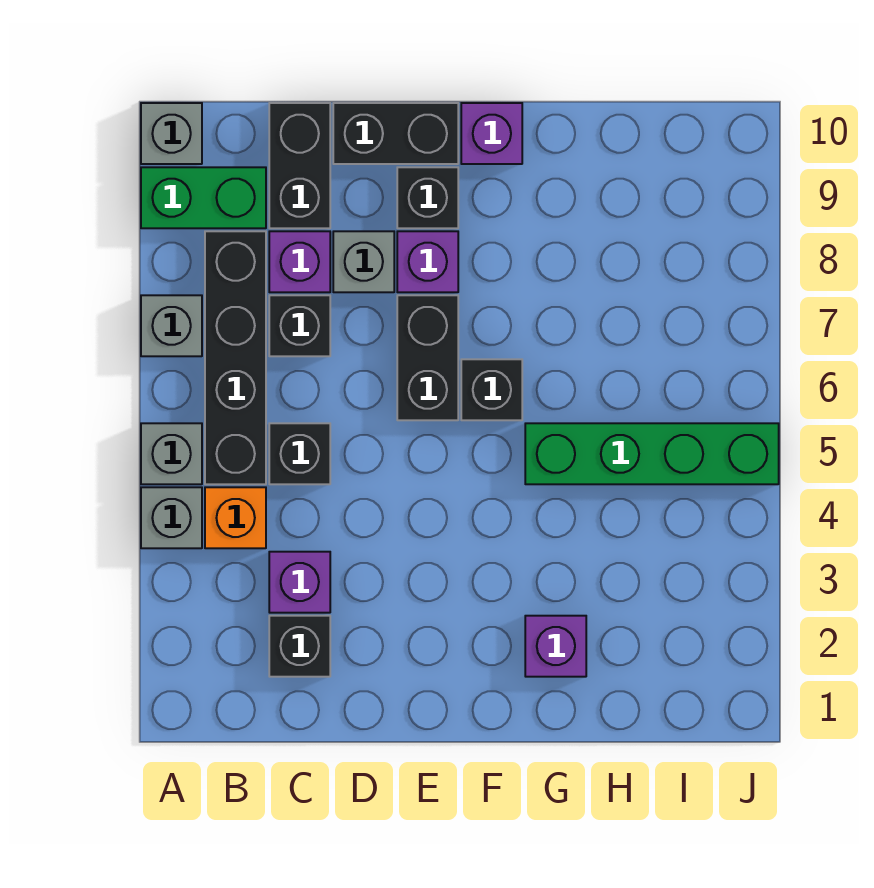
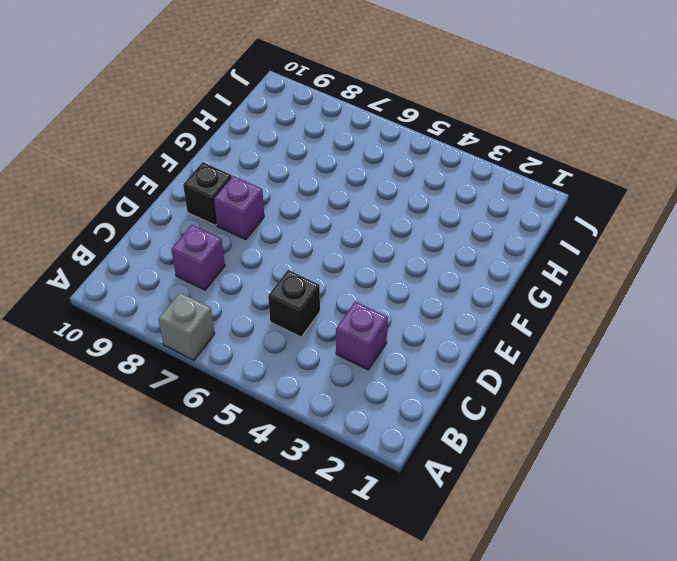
none -> grey brick A4 level 1
none -> grey brick A5 level 1
none -> green brick A9:B9 level 1

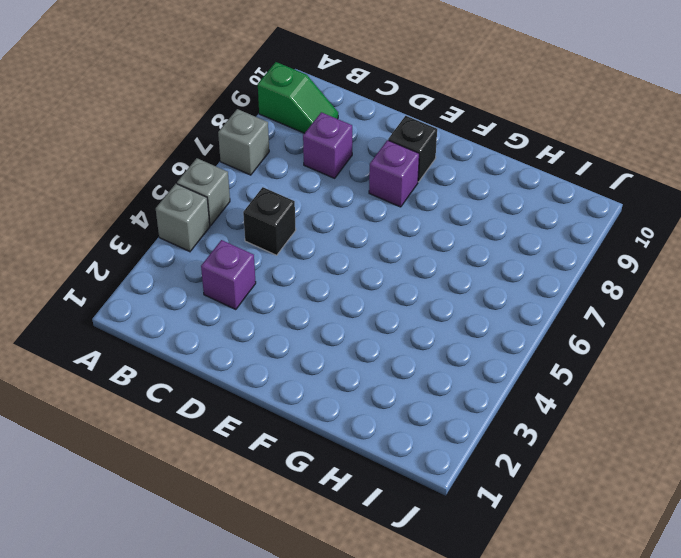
green slope A9:B9 level 1 top A -> green brick A9:B9 level 1
none -> grey brick A10 level 1
none -> orange brick B4 level 1
none -> black brick B5:B8 level 1

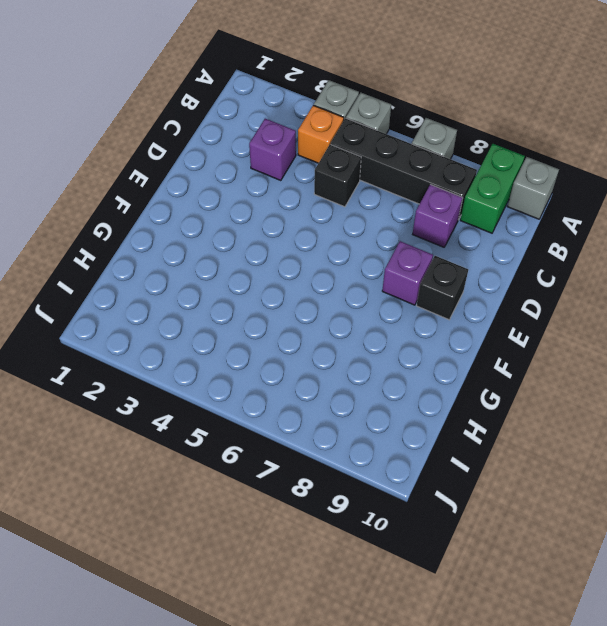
none -> black brick C2 level 1
none -> black brick C7 level 1
none -> black brick C9:C10 level 1

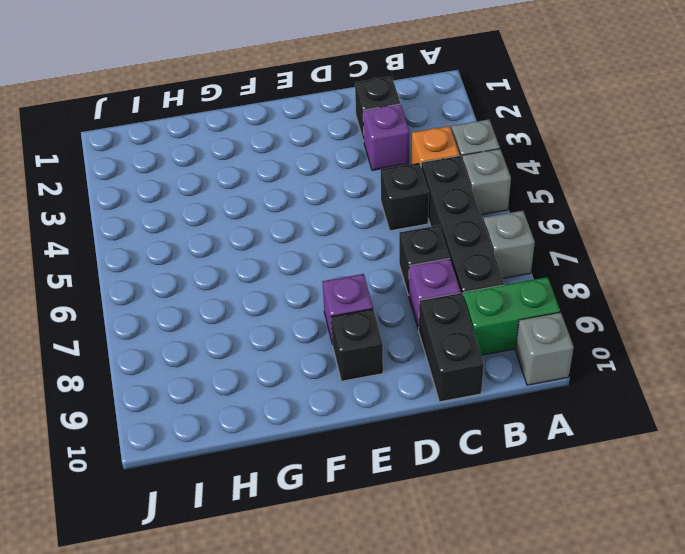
none -> grey brick D8 level 1
none -> black brick D10:E10 level 1
none -> black brick E6:E7 level 1

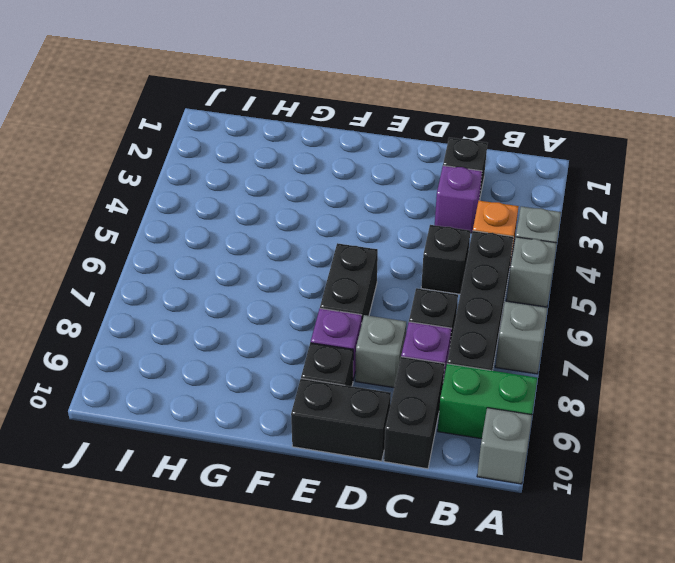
none -> black brick F6 level 1
none -> purple brick F10 level 1
none -> purple brick G2 level 1

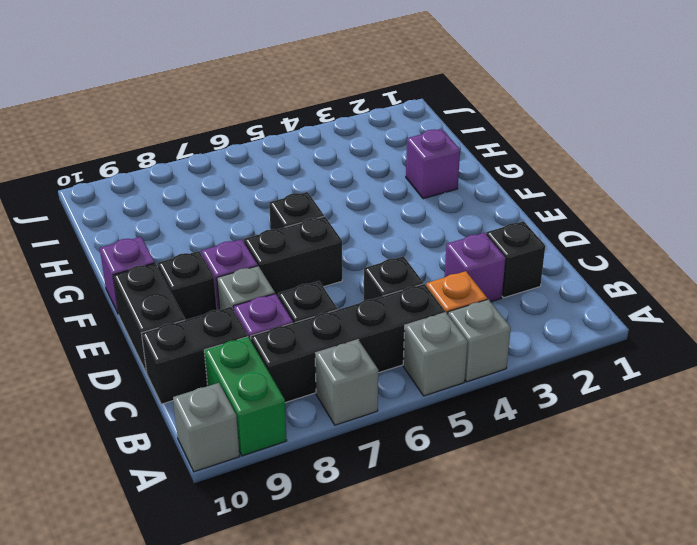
none -> green brick G5:J5 level 1

